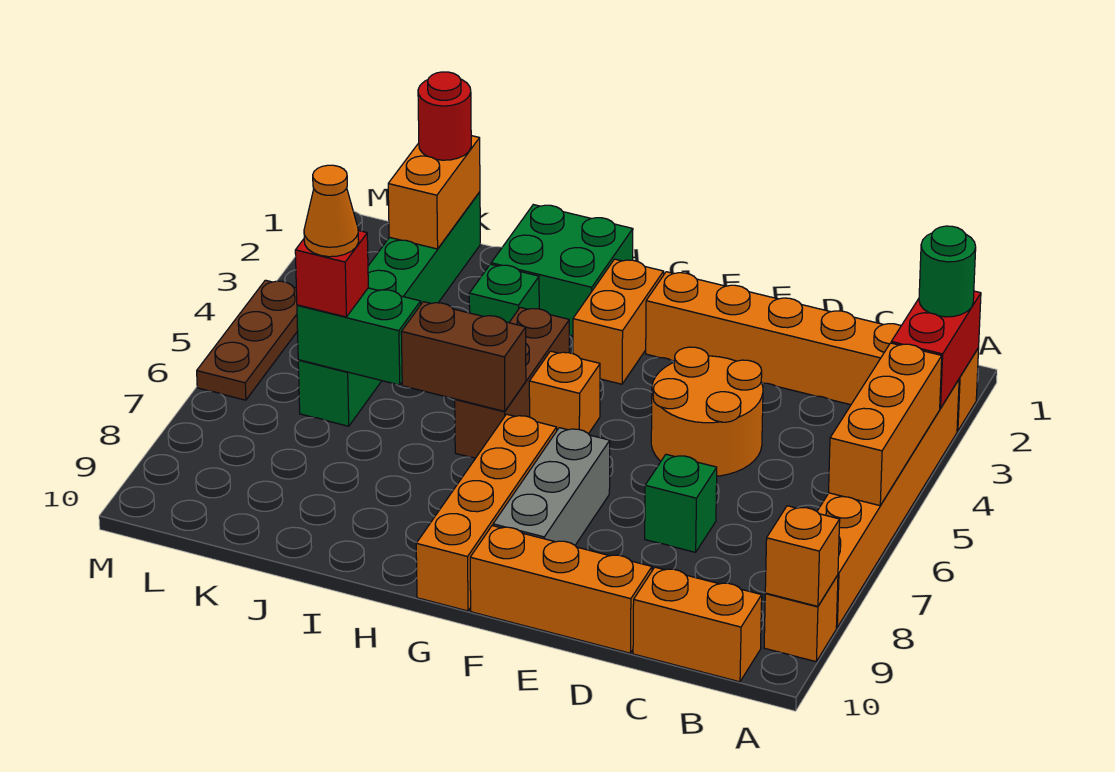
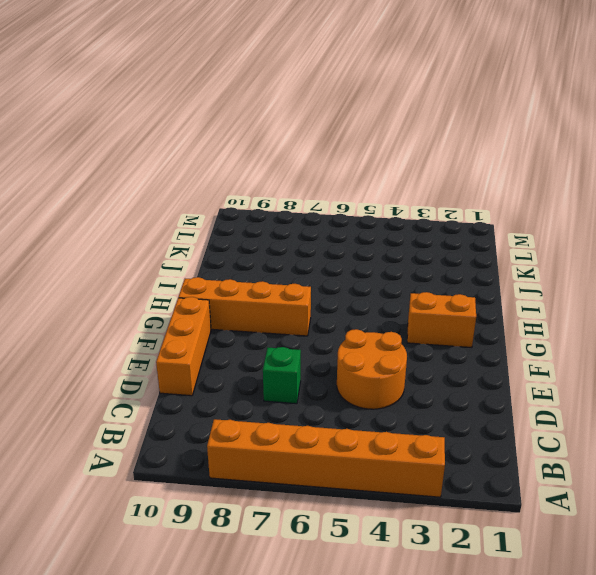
none -> orange brick A2:F2 level 1
none -> orange brick A9 level 1
none -> orange brick B10:C10 level 1

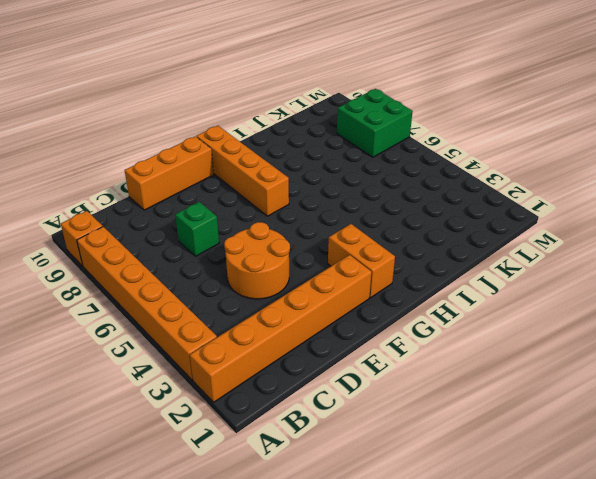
green brick L7:M8 level 1 -> green brick H1:I2 level 1
none -> orange brick B10:C10 level 1
none -> grey brick F7:F9 level 1
none -> orange brick G5 level 1

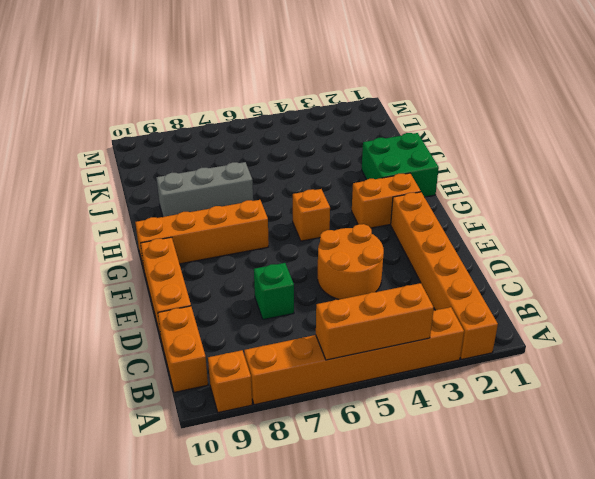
grey brick I7:I9 level 1 -> grey brick F7:F9 level 1
none -> brown brick H4:H6 level 1
none -> green brick I3 level 1
none -> green brick K1:K6 level 1

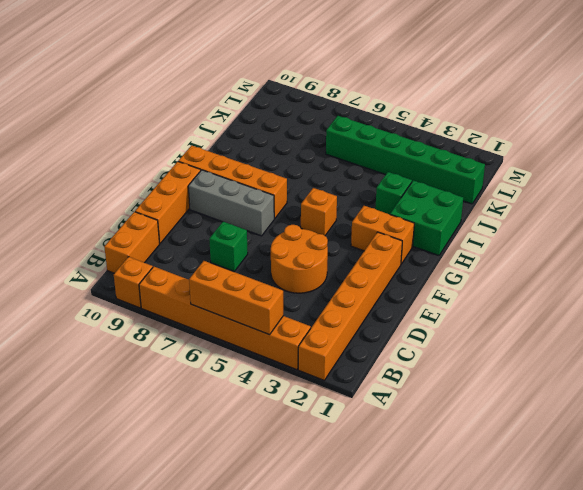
none -> brown brick H4:H6 level 1
none -> brown plate M4:M6 level 1
none -> red brick A2:A3 level 2

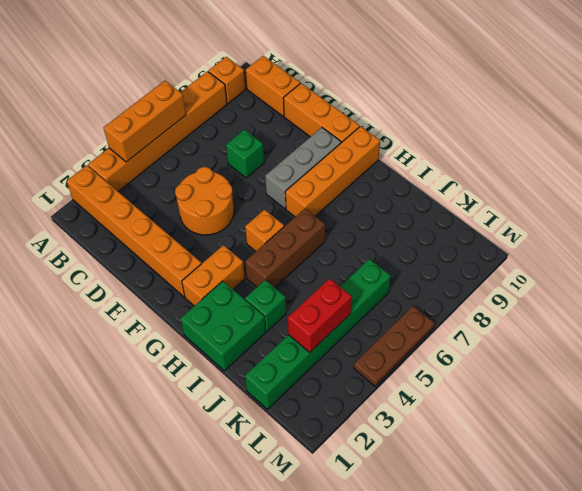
red brick K3:K4 level 2 -> red brick A2:A3 level 2
none -> orange brick A9 level 2
none -> brown brick H6:I6 level 2
none -> green brick J6:K6 level 2

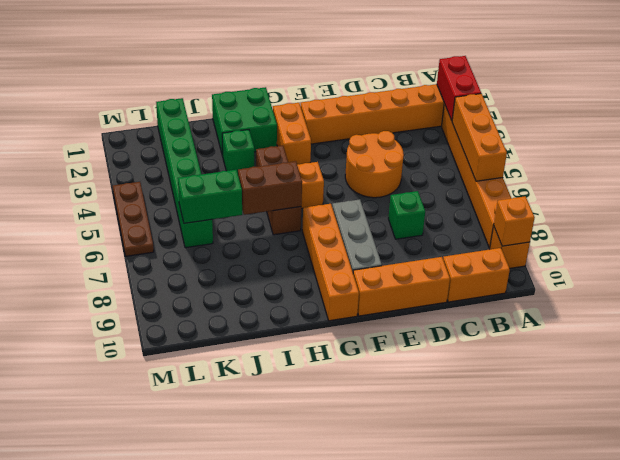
none -> orange brick K1:K2 level 2
none -> green round brick A2 level 3
none -> red round brick K1 level 3

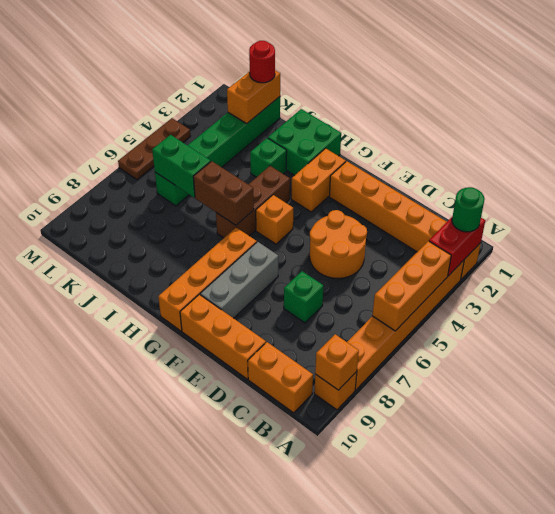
none -> red brick K6 level 3
none -> orange cone K6 level 4

